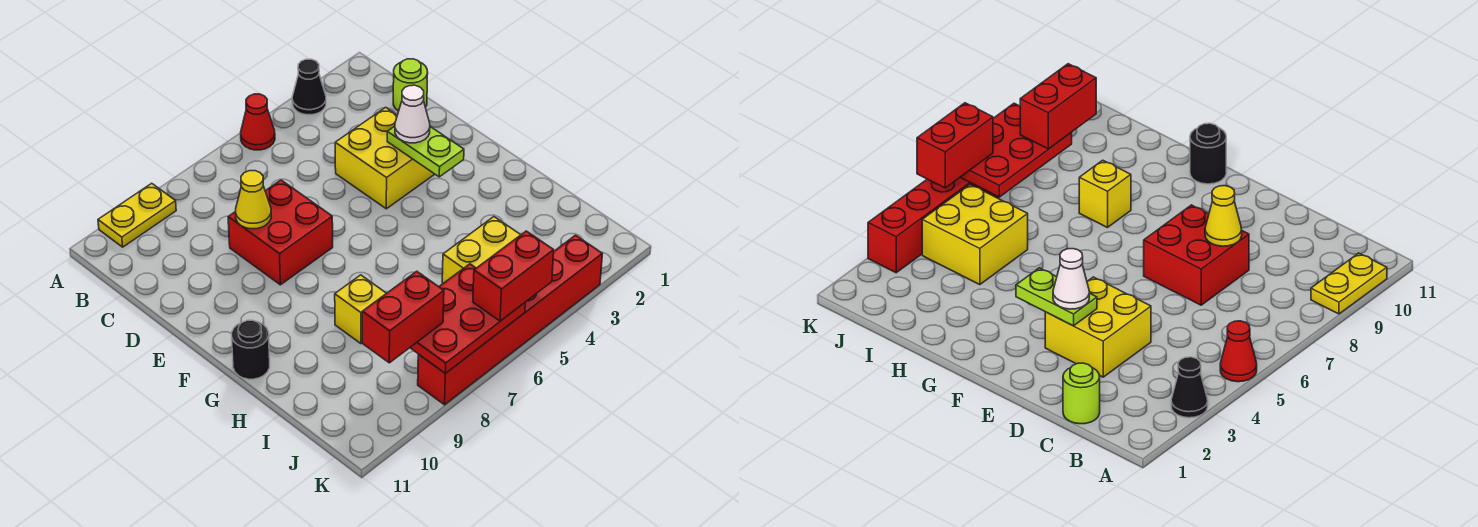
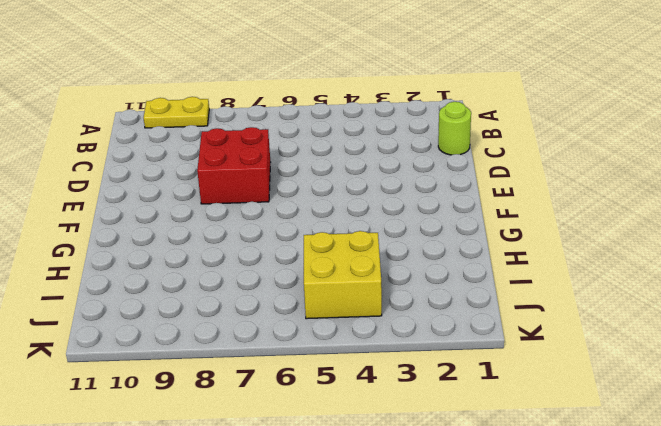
none -> black cone A3 level 1
none -> red cone A5 level 1
none -> yellow brick D3:E4 level 1

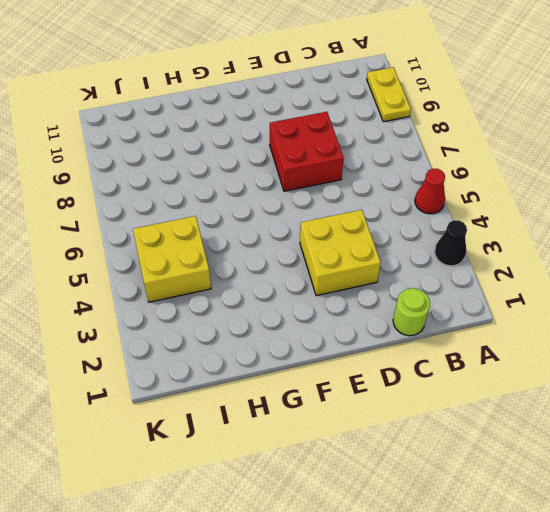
none -> black round brick G11 level 1
none -> yellow brick H8 level 1
none -> red brick K3:K8 level 1

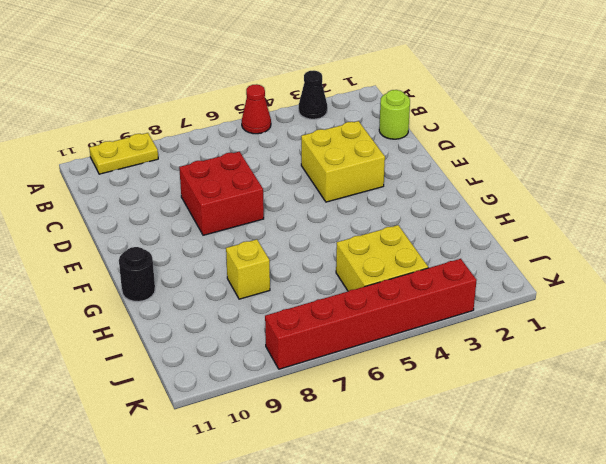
none -> yellow cone D8 level 2
none -> lime plate E3:F3 level 2
none -> red plate J6:K8 level 2

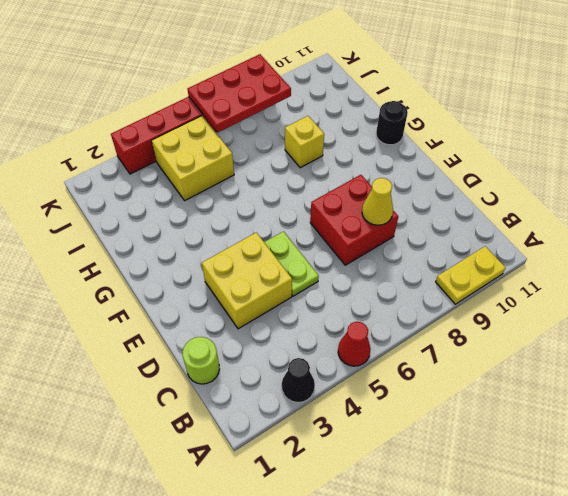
lime plate D5:E5 level 1 -> lime plate E3:F3 level 2
none -> white cone E3 level 3
none -> red brick J8:J9 level 3
none -> red brick K5:K6 level 3

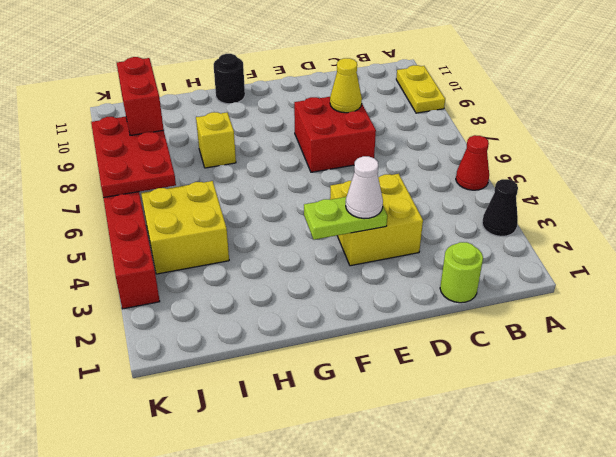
none -> red brick K5:K6 level 3

